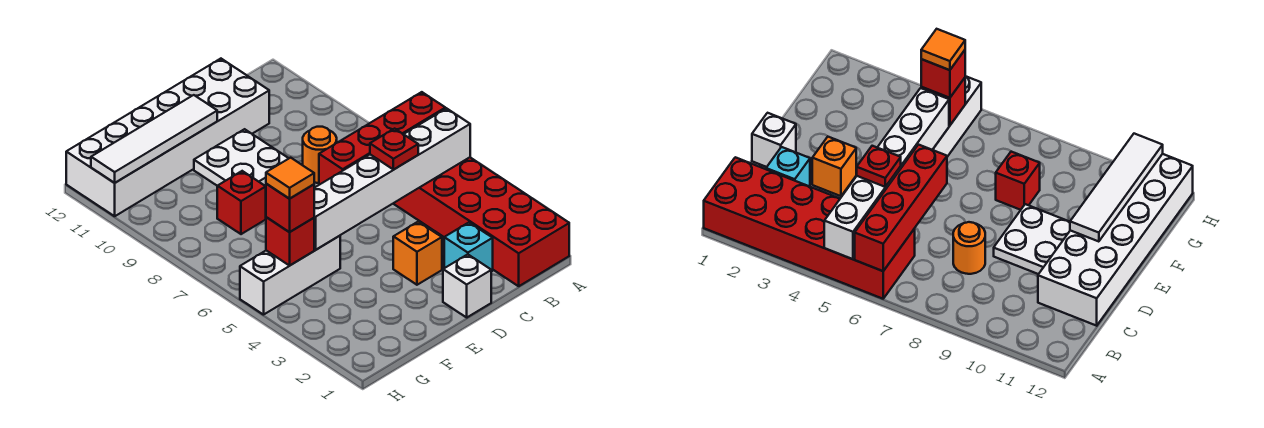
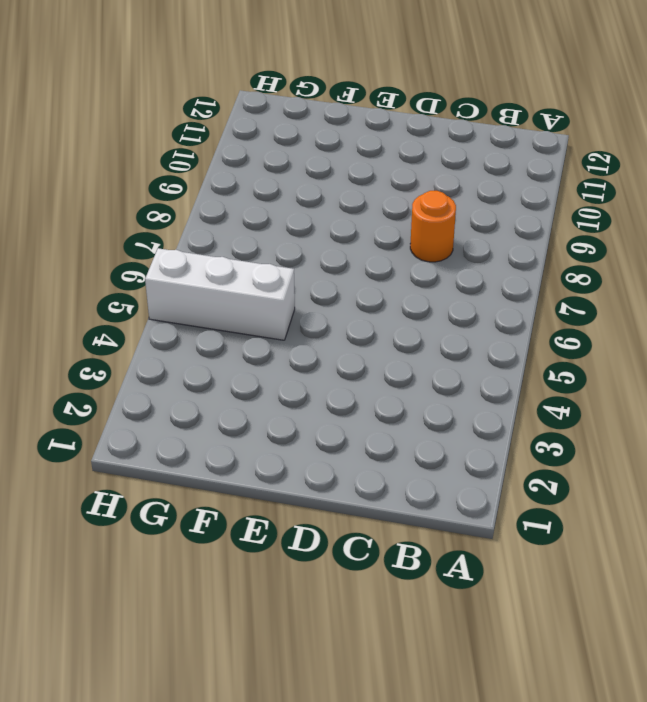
none -> red brick A1:B6 level 1
none -> cyan brick C2 level 1
none -> white brick C11:H12 level 1

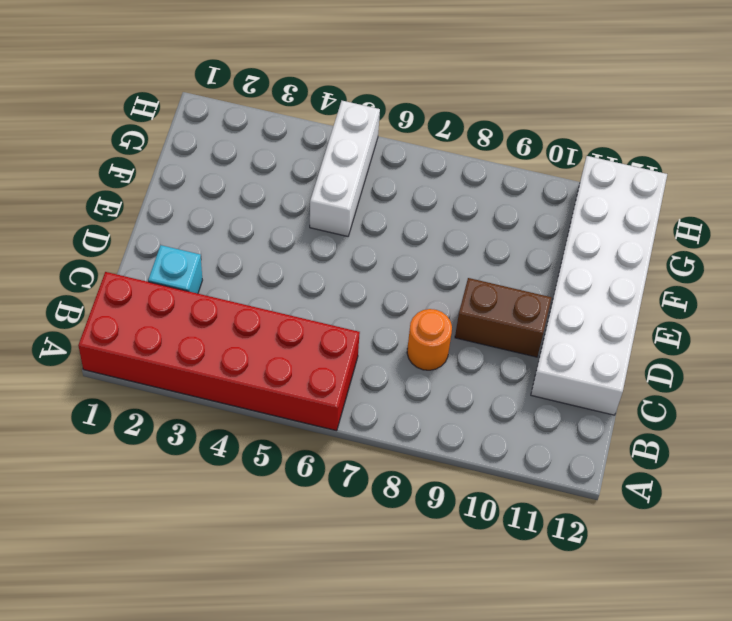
brown brick D9:D10 level 1 -> white plate D9:E10 level 1
none -> white brick D1 level 1
none -> orange brick D3 level 1
none -> red brick F8 level 1

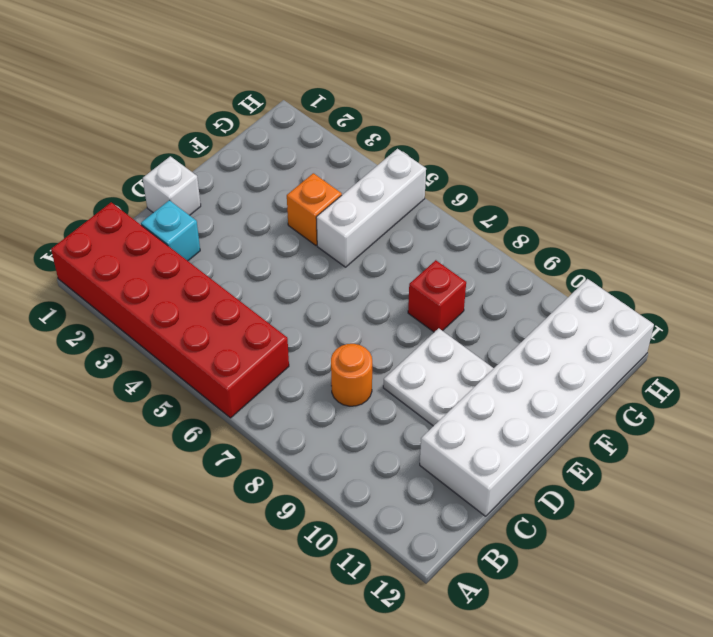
orange brick F4 level 1 -> orange brick D3 level 1
none -> white brick A5:F5 level 2
none -> red brick A6:D6 level 2
none -> white tile E11:H11 level 2

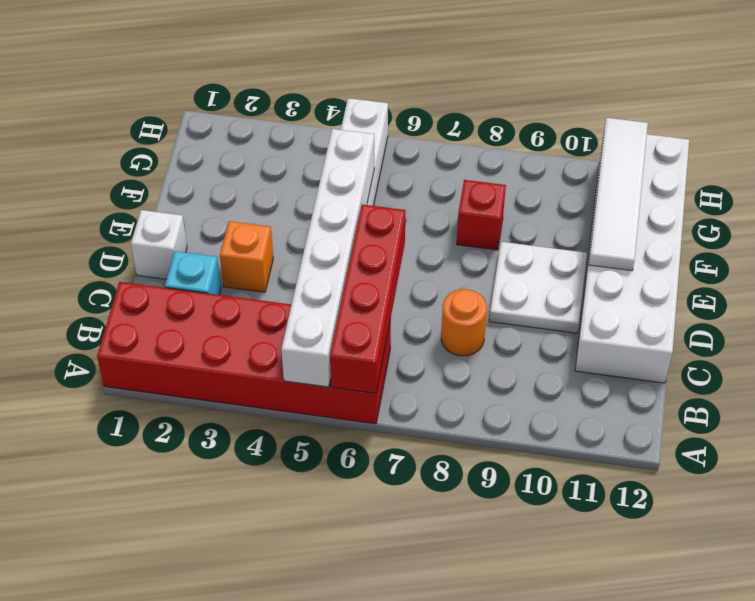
none -> red brick G5 level 2
none -> red plate C5 level 3
none -> red brick G5 level 3

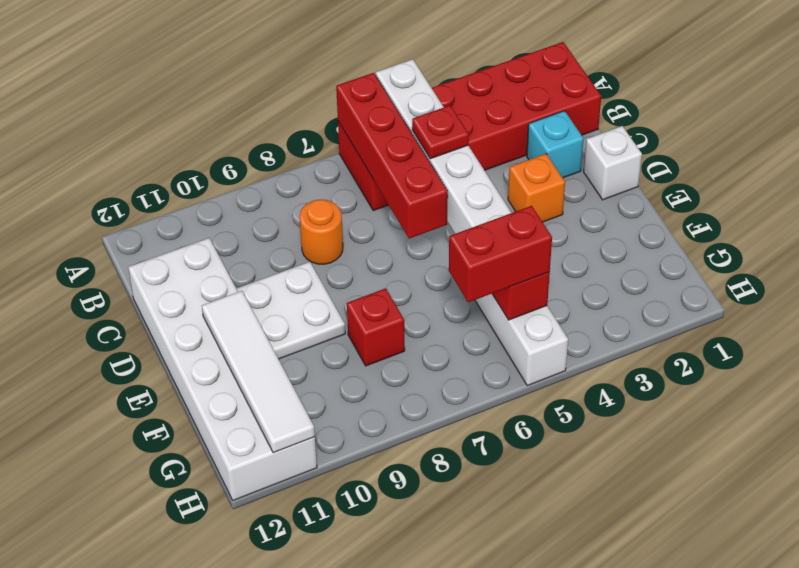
red brick G5:G6 level 3 -> red brick G5 level 3
none -> orange tile G5 level 4

